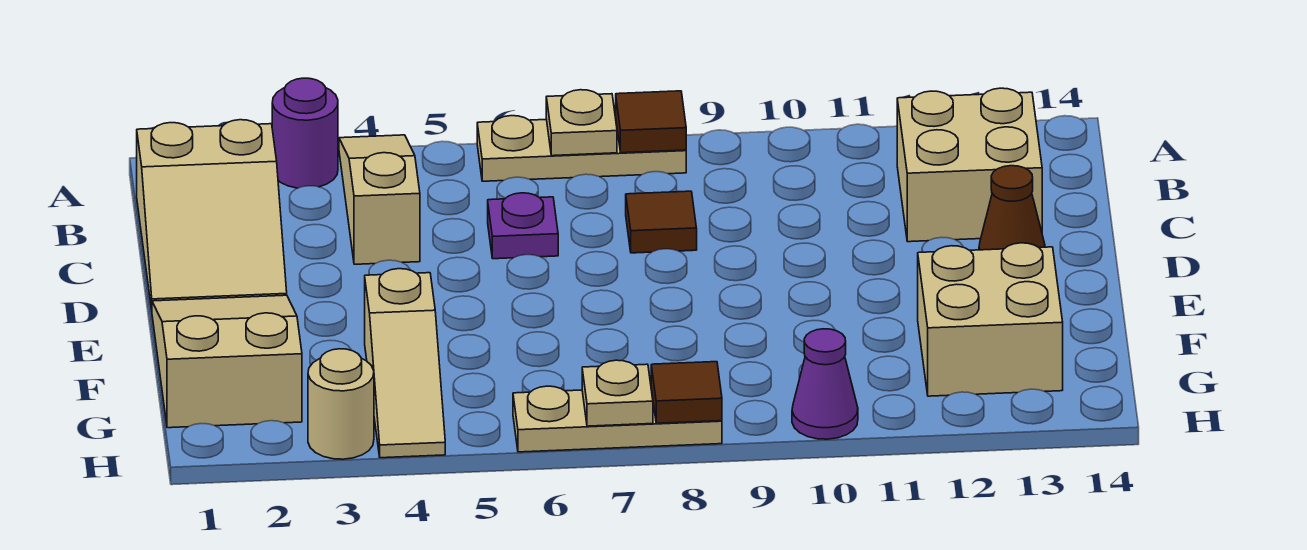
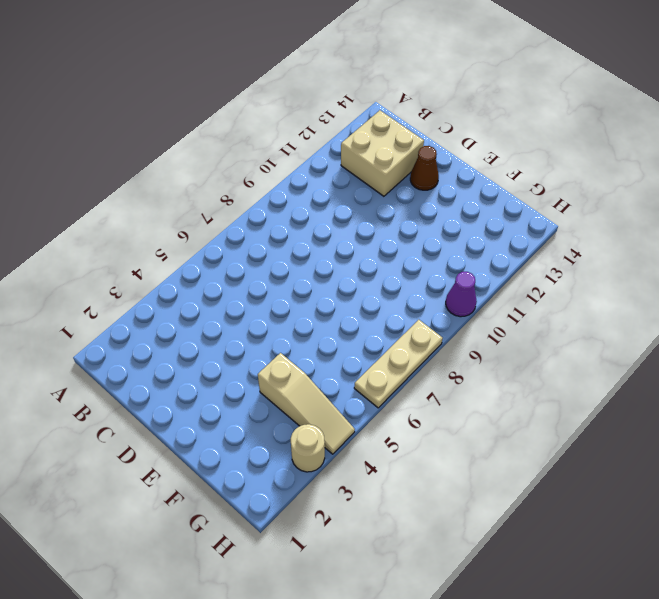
none -> purple round brick A3 level 1
none -> tan slope A4:C4 level 1 top C
none -> tan plate A6:A8 level 1

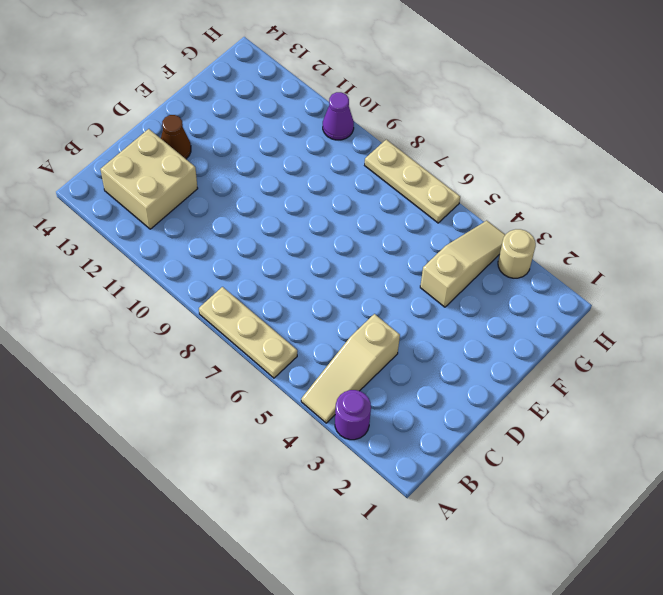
none -> tan slope B1:D2 level 1 top B
none -> purple plate C6 level 1
none -> brown tile C8 level 1

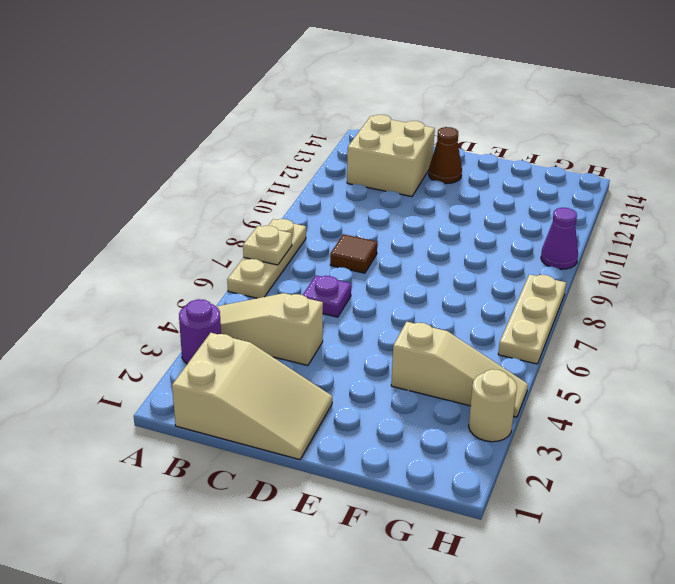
none -> tan slope E1:G2 level 1 top G
none -> tan brick F12:G13 level 1
none -> brown tile A8 level 2

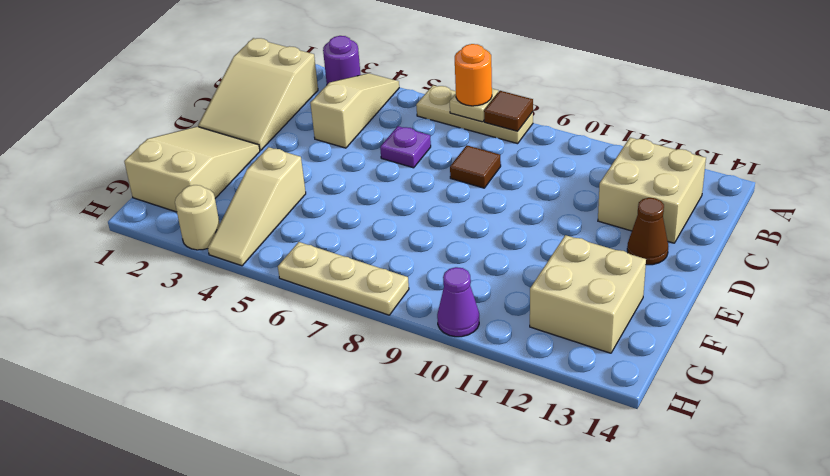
orange round brick A7 level 3 -> none
none -> tan plate H7 level 2
none -> brown tile H8 level 2

